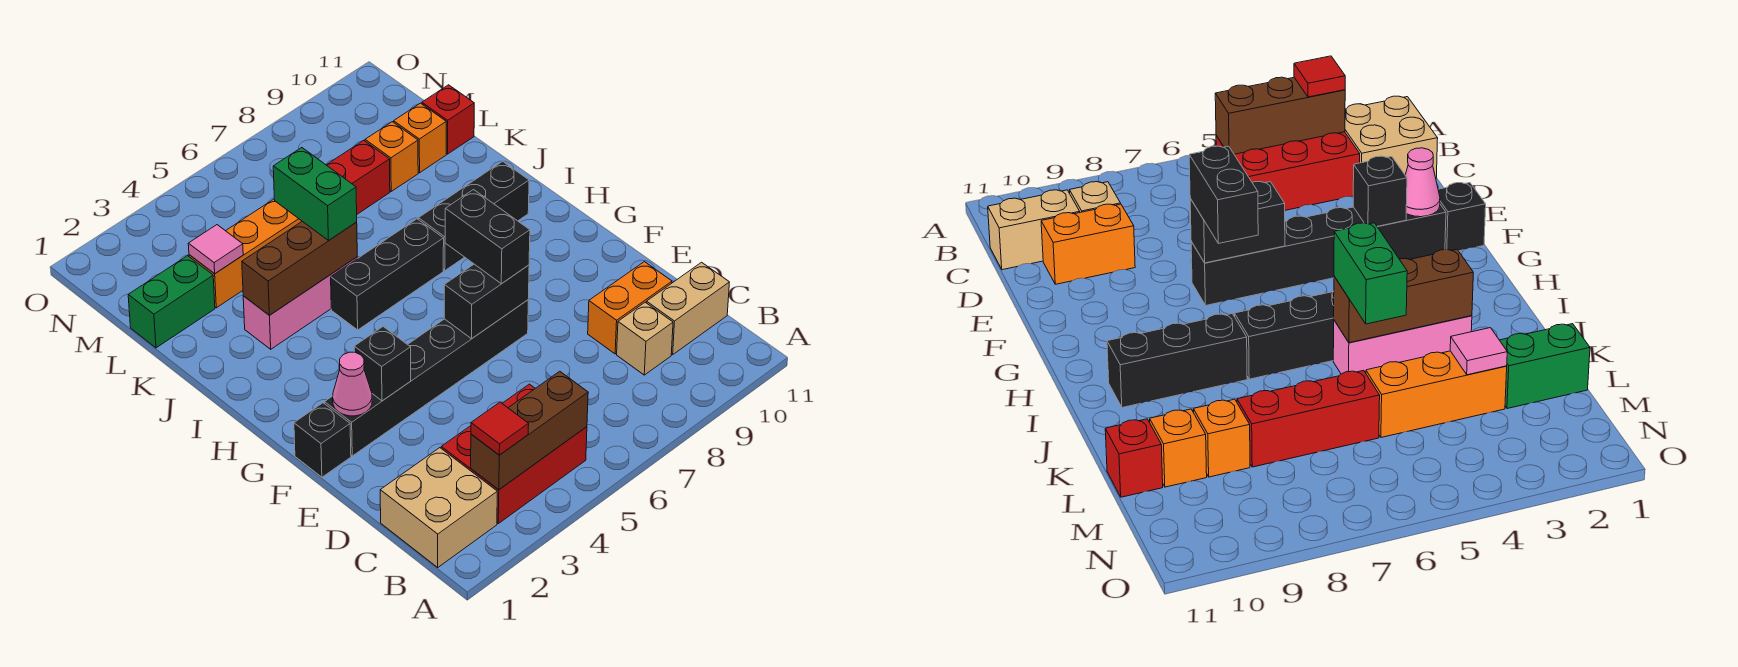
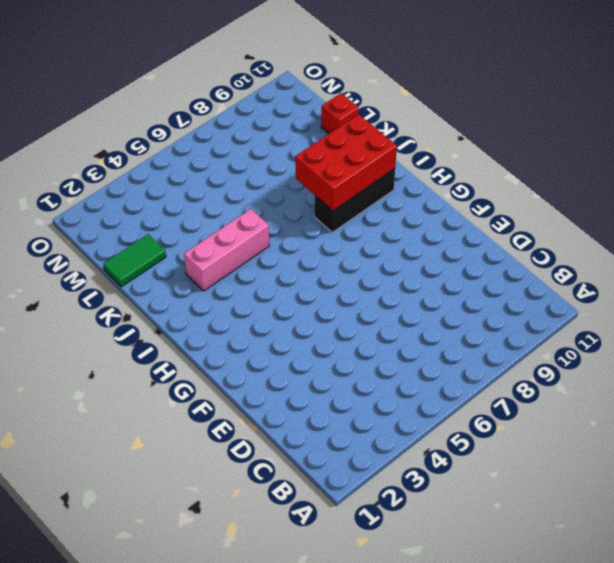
red brick I8:J10 level 2 -> red brick B3:C5 level 1
green tile L1:L2 level 1 -> green brick L1:L2 level 1
none -> tan brick B1:C2 level 1
none -> tan brick C9 level 1
none -> tan brick C10:C11 level 1

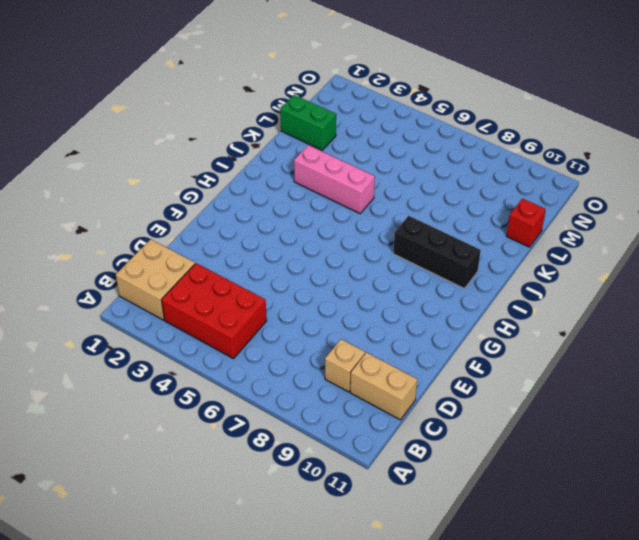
none -> orange brick D9:D10 level 1
none -> black brick F1 level 1
none -> black brick F2:F7 level 1

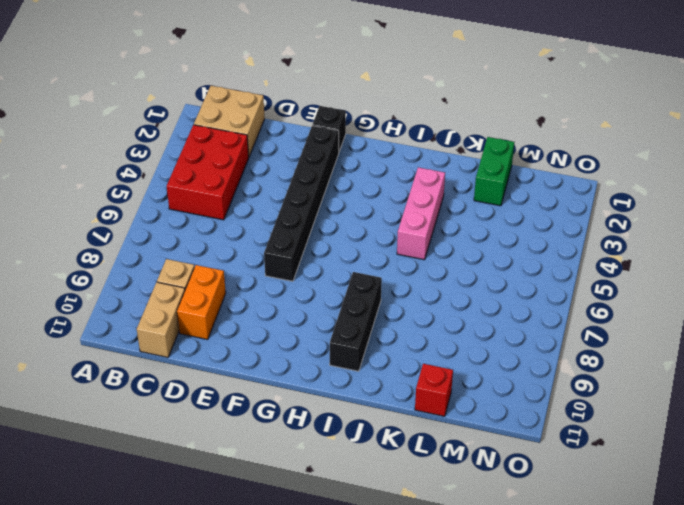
none -> black brick I5:I7 level 1
none -> orange brick L3:L5 level 1
none -> red brick L6:L8 level 1

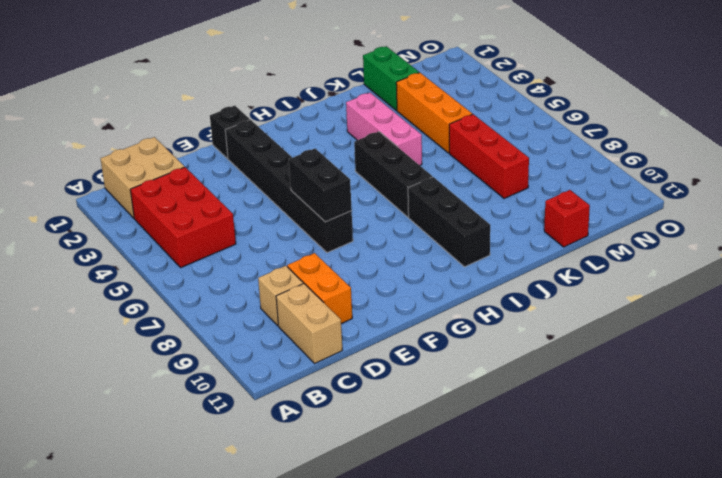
none -> orange brick L9 level 1
none -> orange brick L10 level 1
none -> brown brick B3:B5 level 2

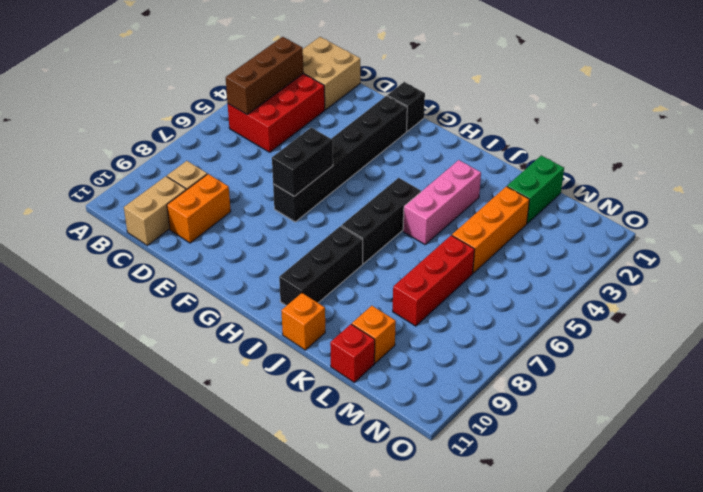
orange brick J11 level 1 -> orange brick L9 level 1
none -> pink cone F2 level 2
none -> black brick F3 level 2
none -> brown brick J3:J5 level 2

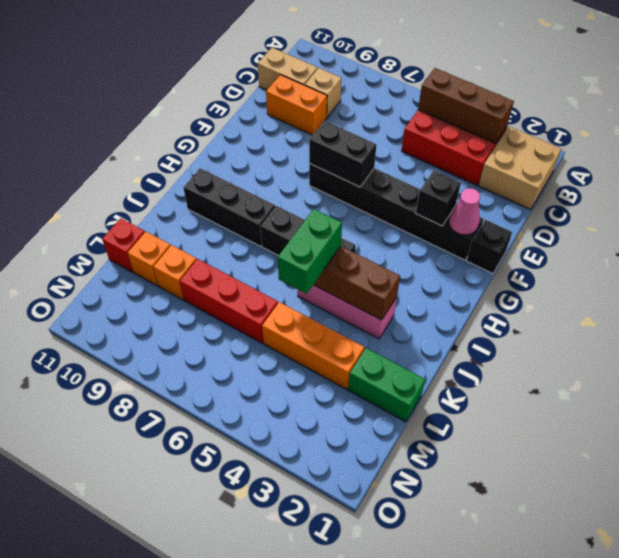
none -> pink tile L3 level 2
none -> red tile B3 level 3
none -> black brick F7:G7 level 3

